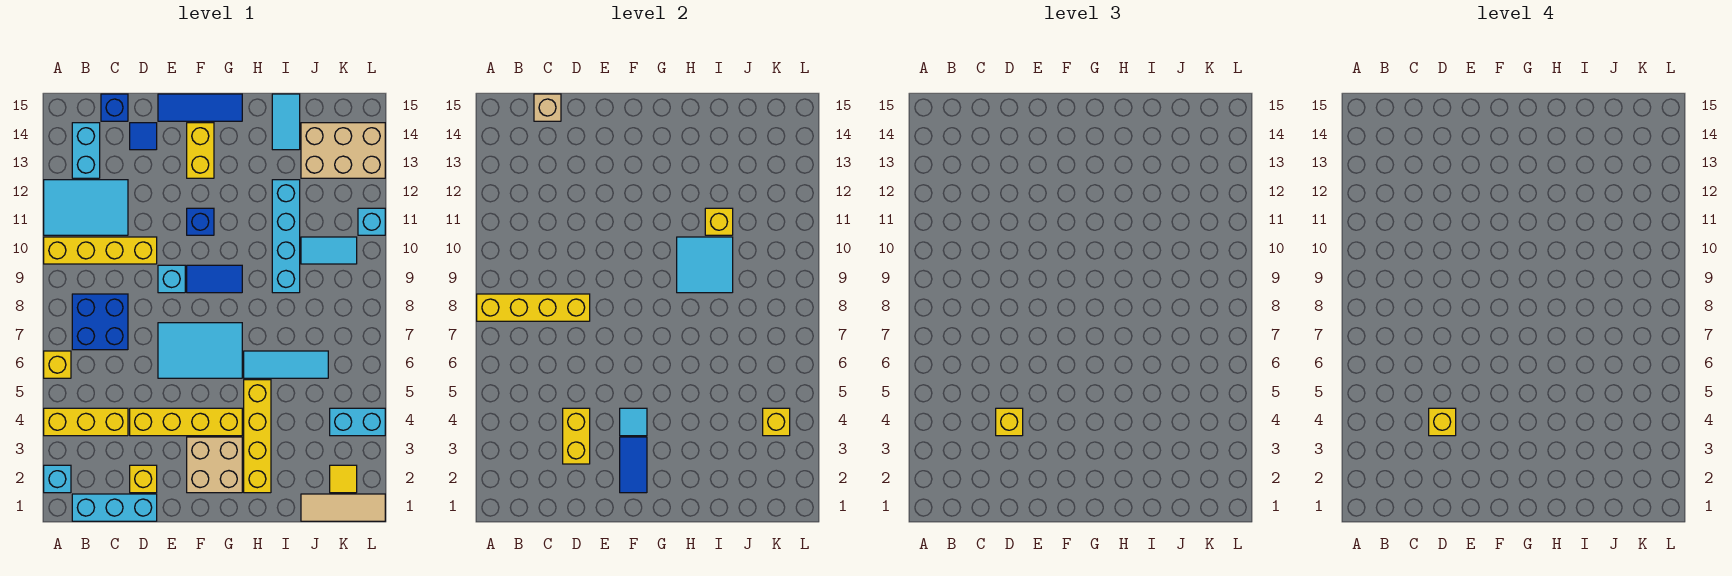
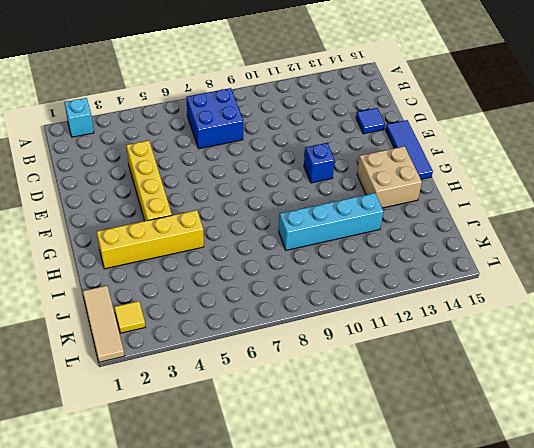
tan brick G13:H14 level 1 -> tan brick F2:G3 level 1
none -> yellow brick A4:C4 level 1
none -> yellow brick A6 level 1
none -> yellow brick A10:D10 level 1
none -> cyan tile A11:C12 level 1

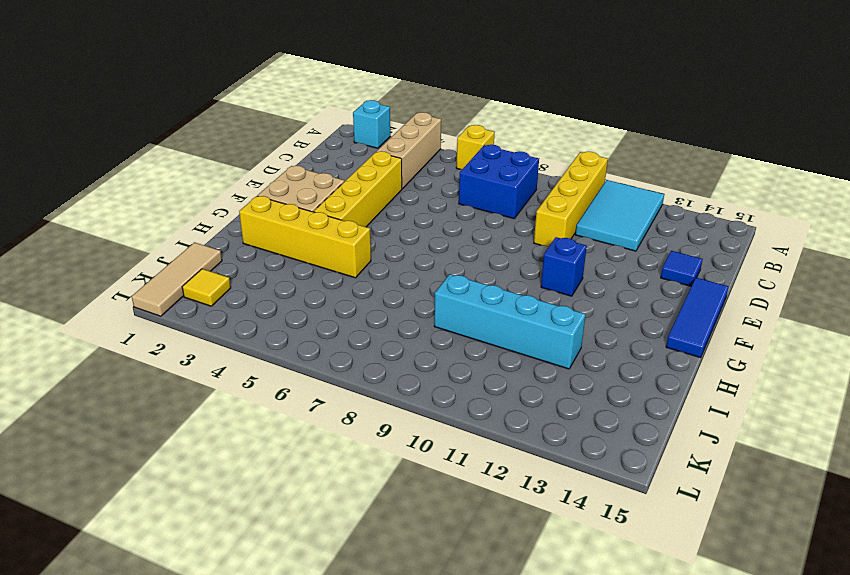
tan brick A4:C4 level 1 -> yellow brick A4:C4 level 1
none -> cyan brick B1:D1 level 1
none -> cyan brick B13:B14 level 1
none -> blue brick C15 level 1
none -> yellow brick D2 level 1

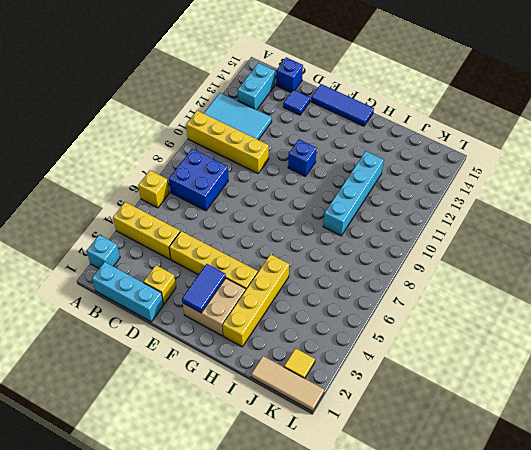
none -> cyan tile E6:G7 level 1
none -> cyan brick E9 level 1
none -> blue tile F9:G9 level 1
none -> yellow brick F13:F14 level 1

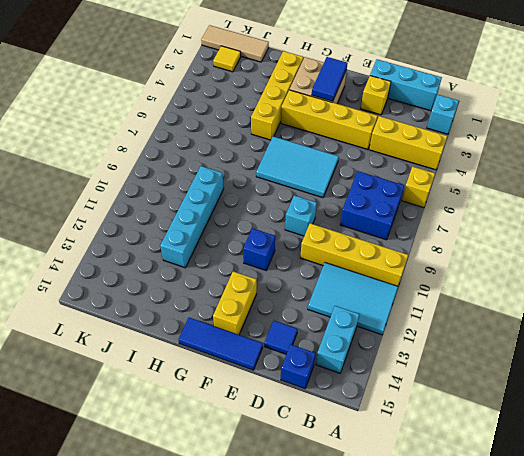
none -> blue tile F9:G9 level 1
none -> cyan tile H6:J6 level 1
none -> cyan tile I14:I15 level 1
none -> cyan tile J10:K10 level 1

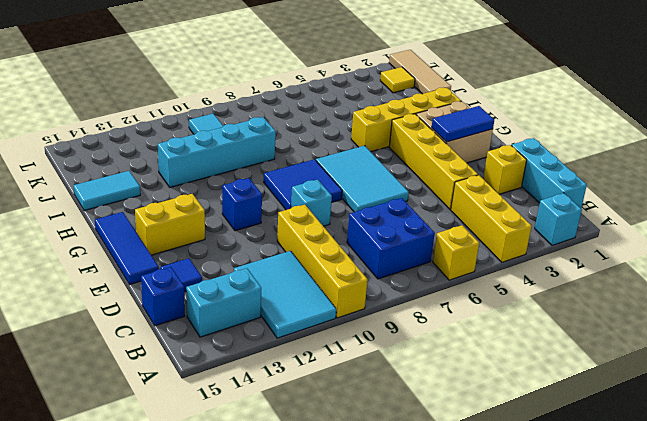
blue tile F8:G9 level 1 -> blue tile F9:G9 level 1
none -> cyan tile H6:J6 level 1
none -> tan brick J13:L14 level 1
none -> cyan brick K4:L4 level 1
none -> cyan brick L11 level 1

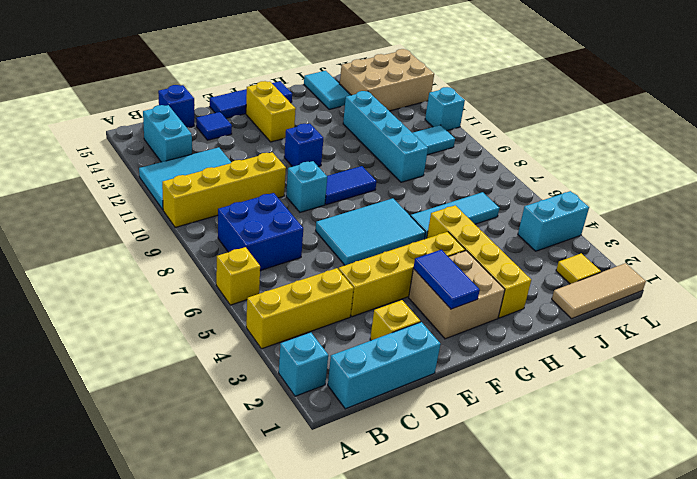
none -> yellow brick A8:D8 level 2
none -> tan brick C15 level 2
none -> yellow brick D3:D4 level 2
none -> cyan tile F4 level 2

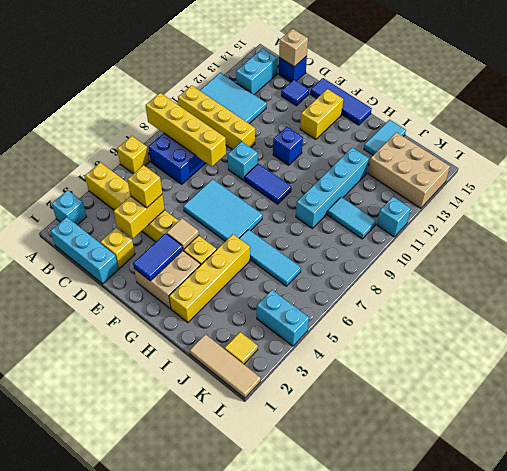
tan tile F4 level 2 -> cyan tile F4 level 2
none -> cyan tile H9:I10 level 2
none -> yellow brick I11 level 2
none -> yellow brick K4 level 2
none -> yellow brick D4 level 4

